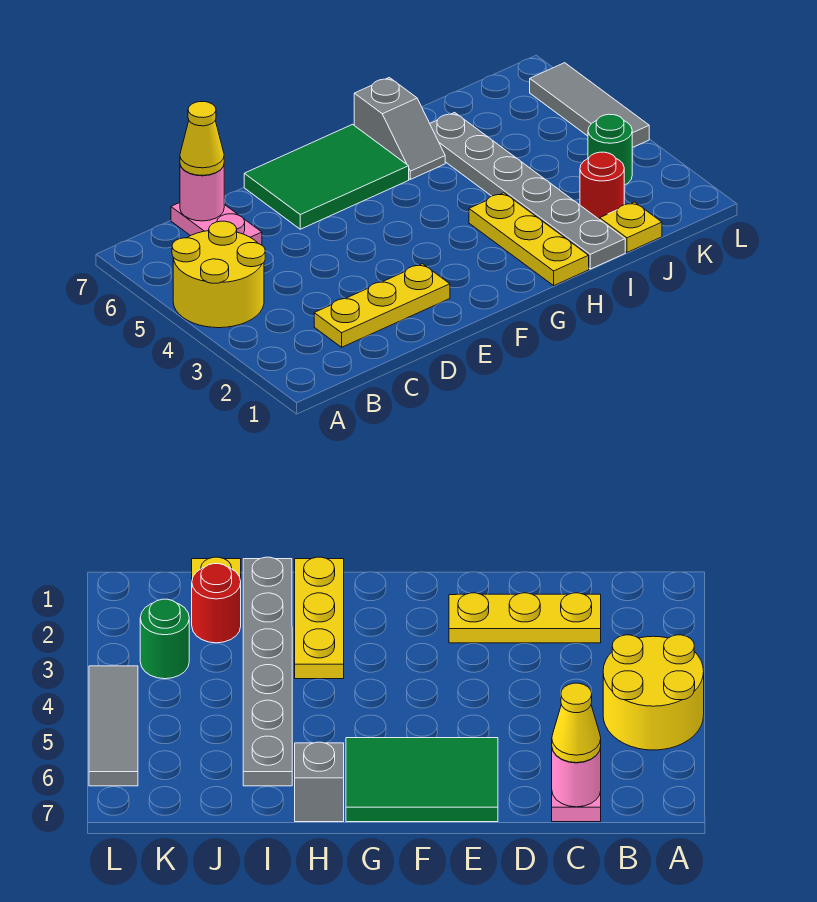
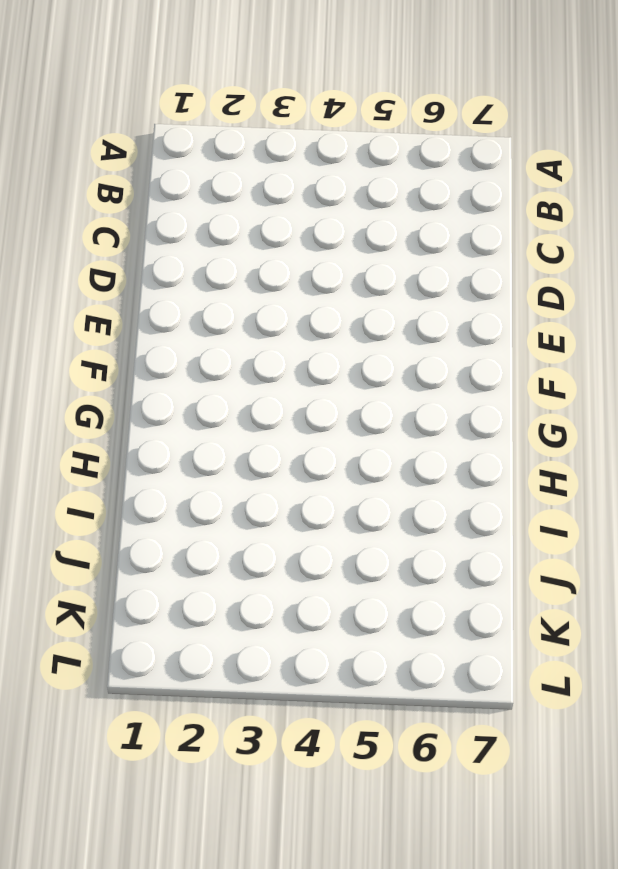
none -> yellow round brick A4:B5 level 1
none -> yellow plate C2:E2 level 1
none -> pink plate C6:C7 level 1

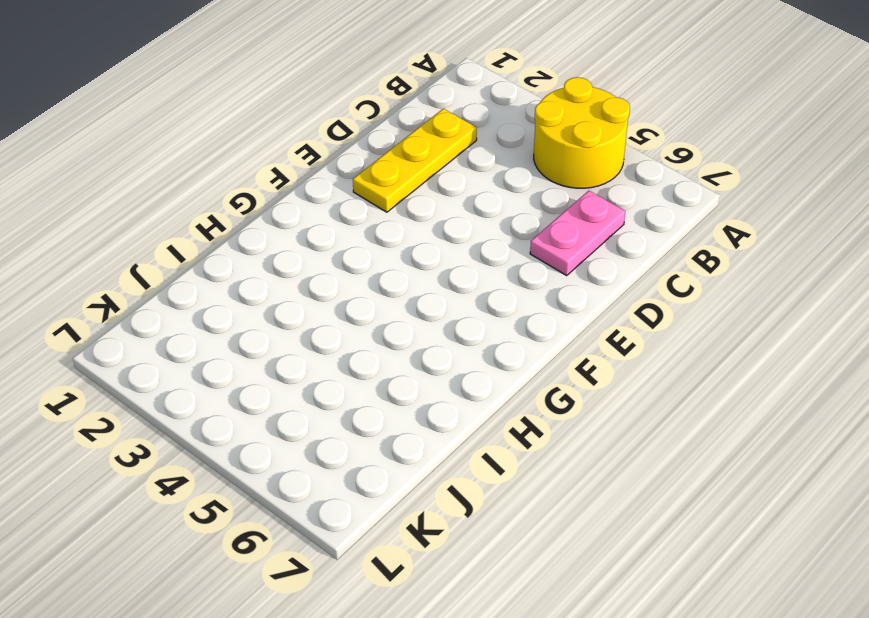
pink plate C6:D6 level 1 -> pink plate C6:C7 level 1
none -> green tile E6:G7 level 1
none -> yellow plate H1:H3 level 1
none -> grey slope H6:H7 level 1 top 7

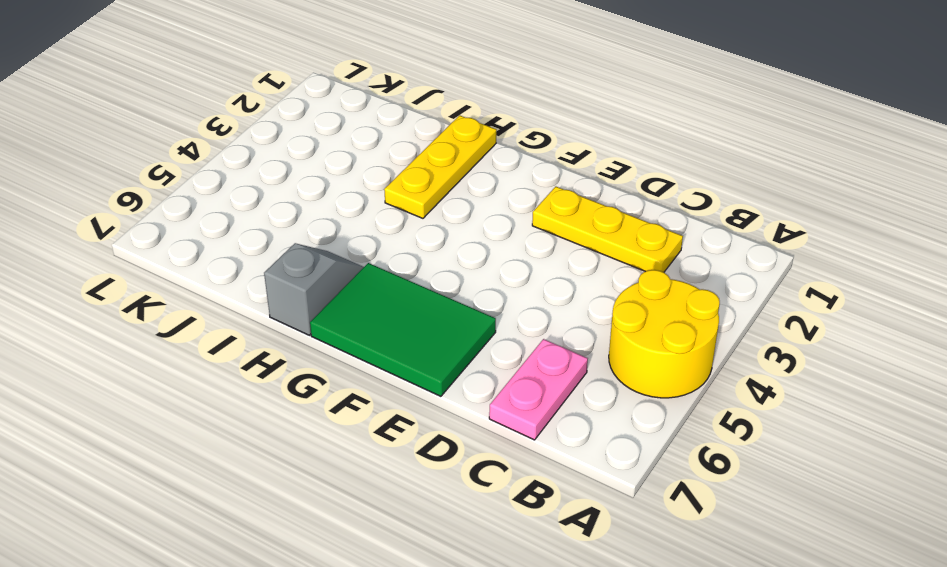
none -> grey plate I1:I6 level 1
none -> yellow plate J1 level 1
none -> red round brick J2 level 1

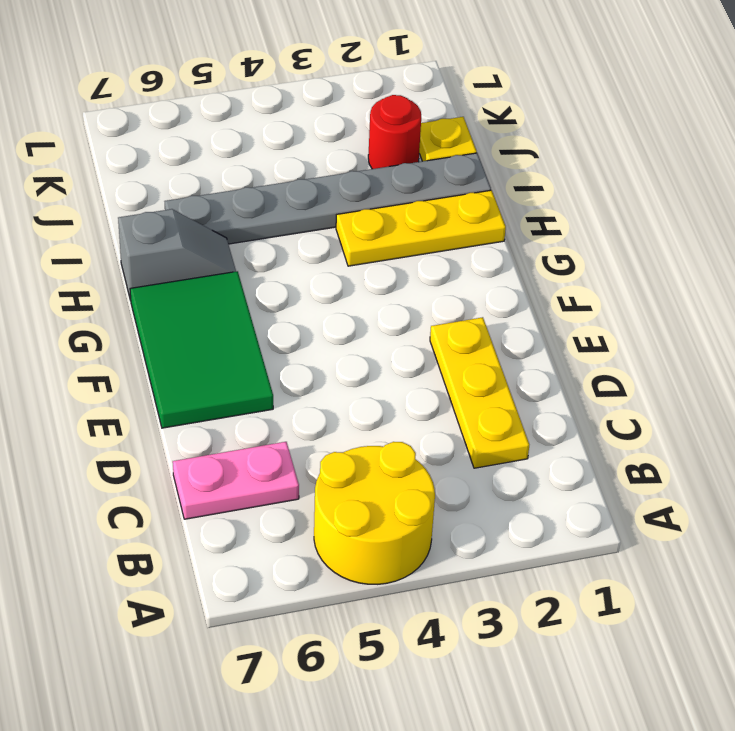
none -> green round brick K3 level 1
none -> grey tile L4:L6 level 1
none -> pink round brick C7 level 2

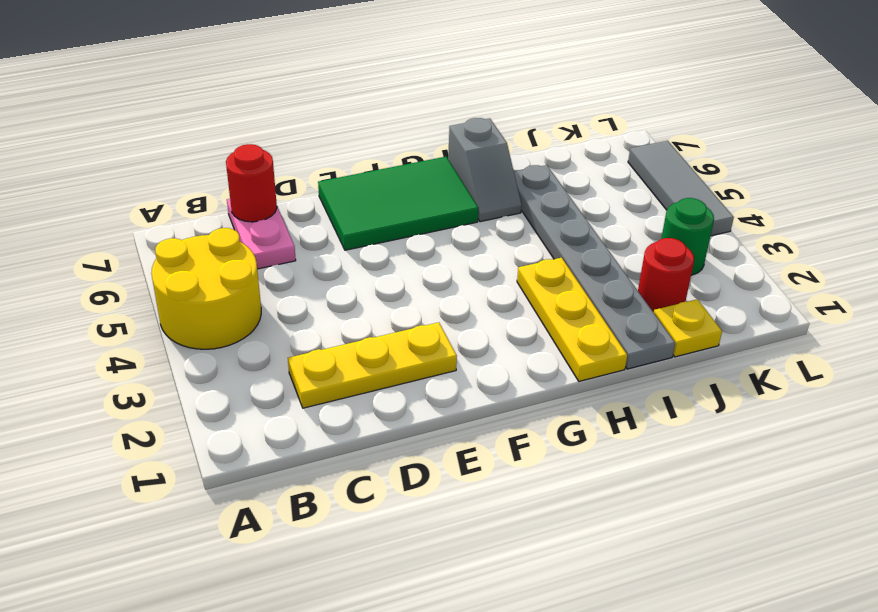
red round brick C7 level 2 -> pink round brick C7 level 2
none -> yellow cone C7 level 3

